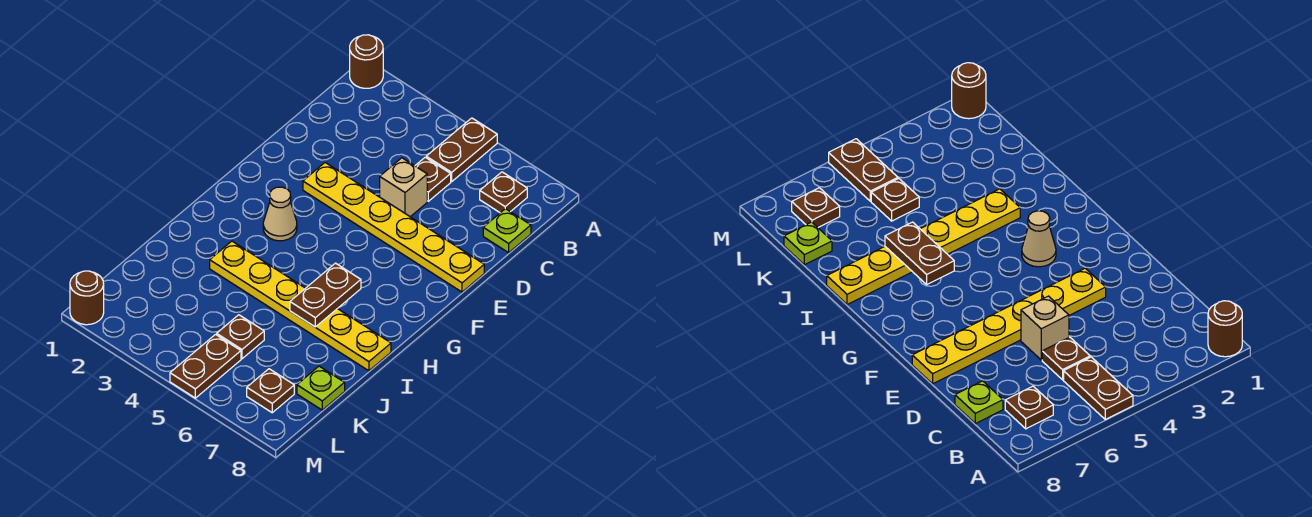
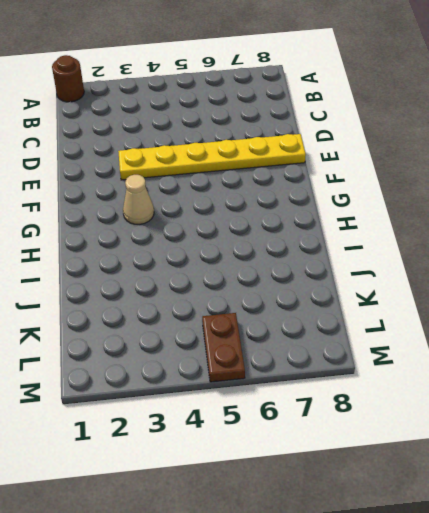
none -> brown plate A5:B5 level 1
none -> brown plate B7 level 1
none -> brown plate C5 level 1

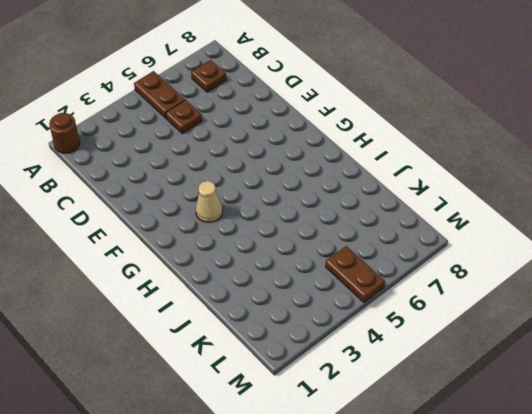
none -> lime plate C8 level 1
none -> tan brick D5 level 1
none -> yellow plate E3:E8 level 1

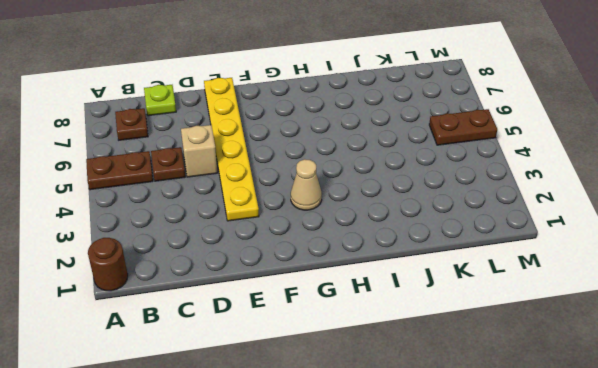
none -> yellow plate I3:I8 level 1
none -> brown plate K5 level 1
none -> lime plate K8 level 1

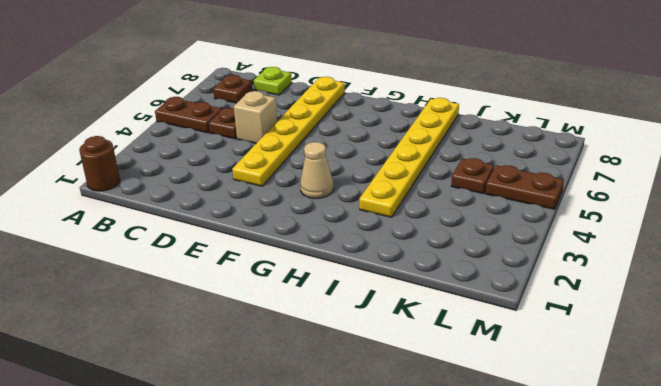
none -> lime plate K8 level 1
none -> brown plate L7 level 1
none -> brown round brick M1 level 1

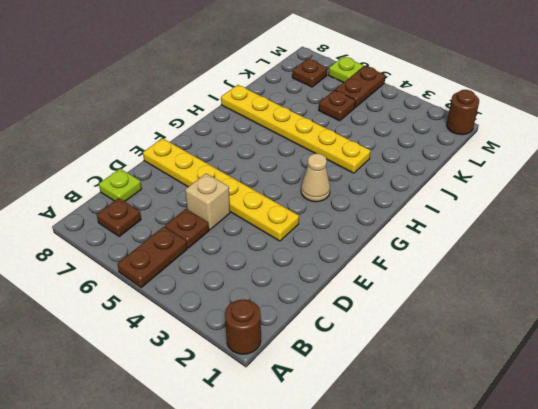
lime plate M6 level 1 -> lime plate K8 level 1
none -> brown plate H6:I6 level 2

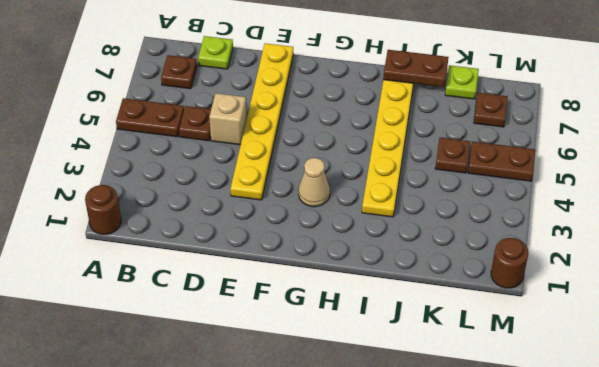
brown plate I8:J8 level 2 -> brown plate H6:I6 level 2

